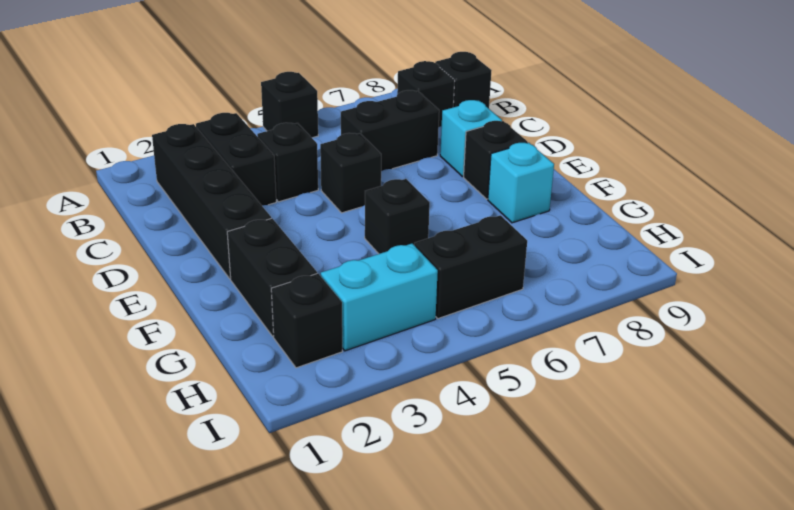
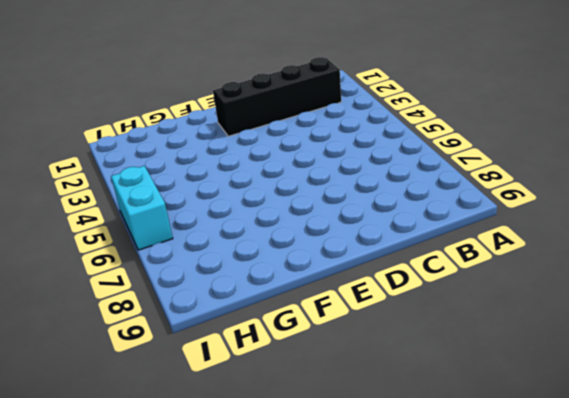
cyan brick I5:I6 level 1 -> cyan brick H3:H4 level 1
none -> black brick A5 level 1
none -> black brick B3:C3 level 1
none -> black brick B8 level 1

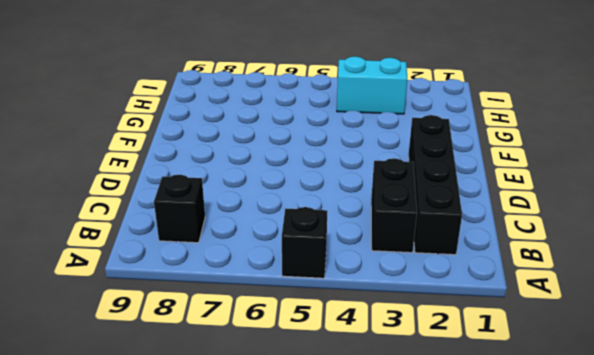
none -> black brick B9 level 1
none -> black brick C4 level 1
none -> black brick C6:C7 level 1

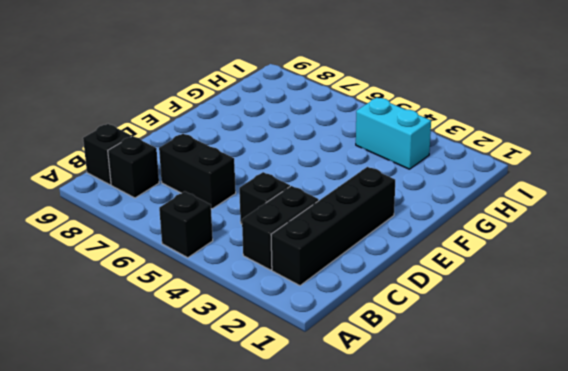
none -> black brick D5 level 1
none -> cyan brick D8 level 1
none -> black brick E8 level 1

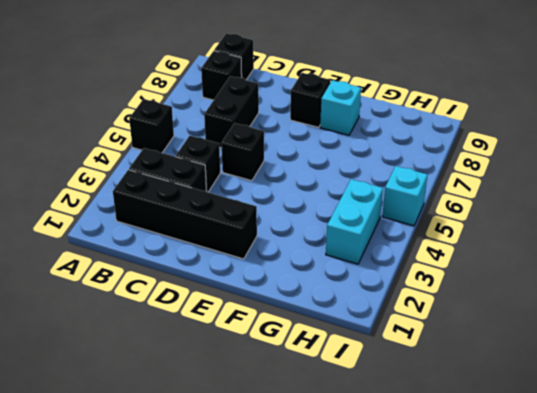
cyan brick I5 level 1 -> cyan brick D8 level 1
none -> black brick F2:G2 level 1
none -> black brick F5 level 1
none -> black brick H2 level 1

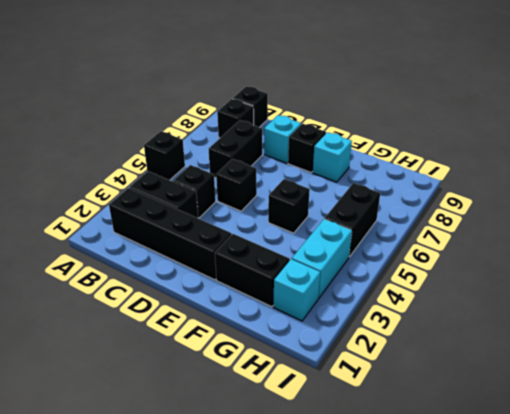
cyan brick H2 level 1 -> black brick H2 level 1

